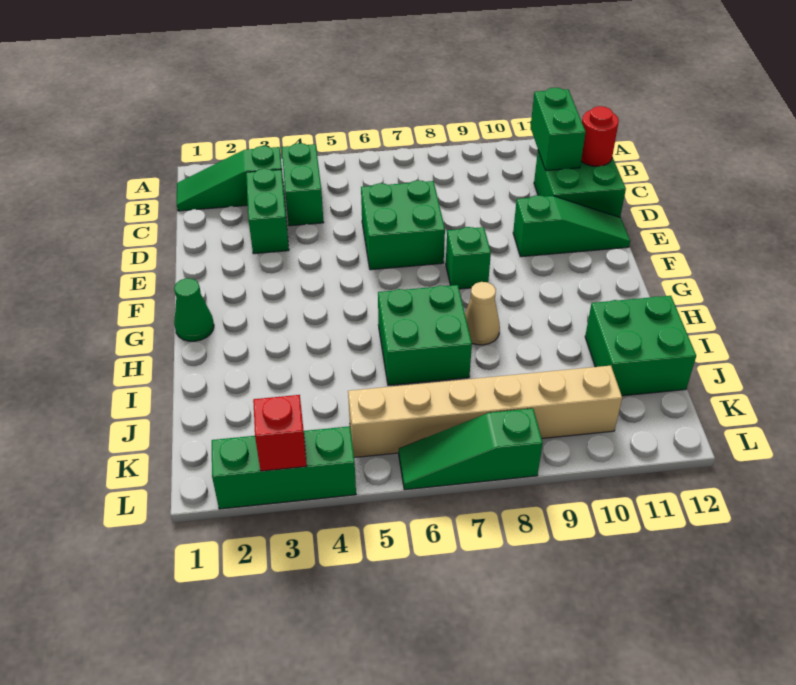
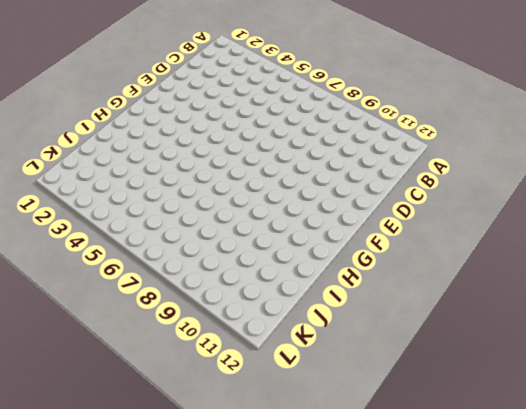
none -> green slope B1:B3 level 1 top 3
none -> green brick B4:C4 level 1
none -> green brick C3:D3 level 1

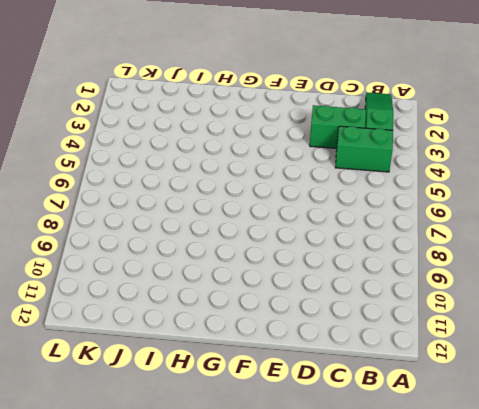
none -> green brick C11:D12 level 1
none -> green brick D6:E7 level 1
none -> green slope E10:E12 level 1 top 10

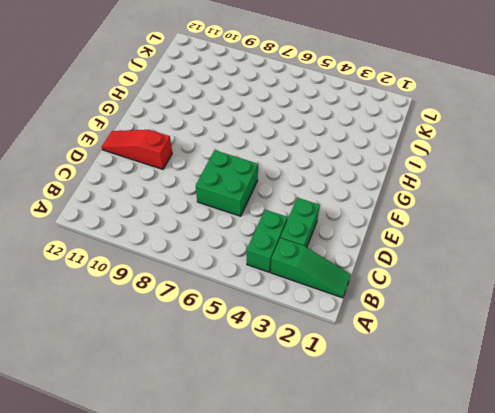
red slope E10:E12 level 1 top 10 -> green slope E10:E12 level 1 top 10
none -> green brick C11:D12 level 1
none -> green brick F8 level 1
none -> green cone G1 level 1

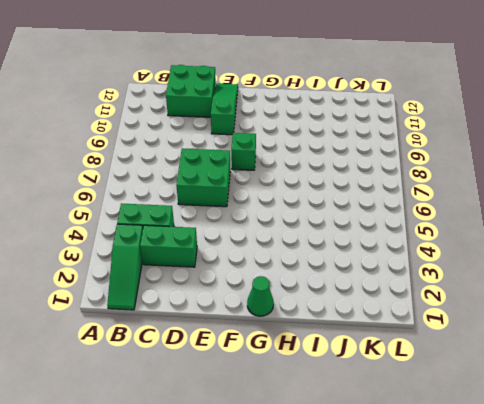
none -> green brick H6:I7 level 1
none -> tan cone H8 level 1
none -> green brick I11:J12 level 1

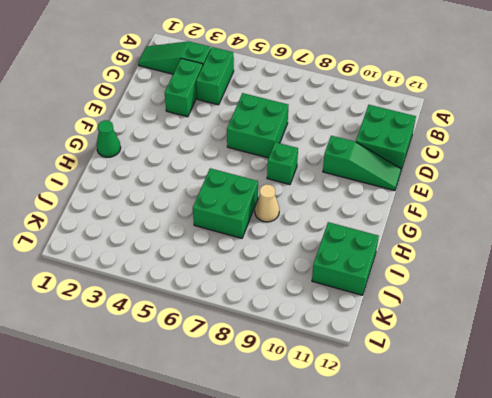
none -> tan brick K5:K10 level 1
none -> green brick L2:L4 level 1
none -> green slope L6:L8 level 1 top 8

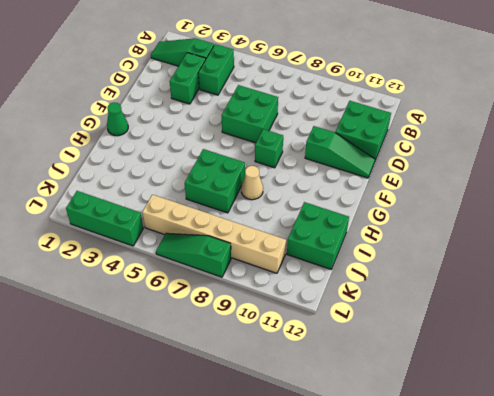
none -> green brick B11:C11 level 2
none -> red round brick C12 level 2
none -> red brick L3 level 2

